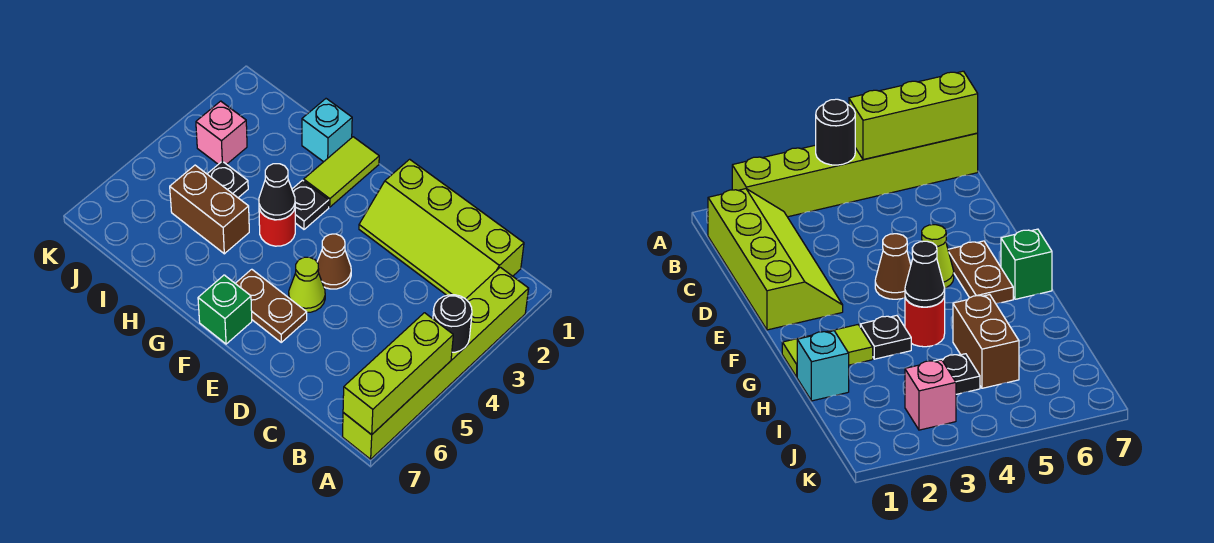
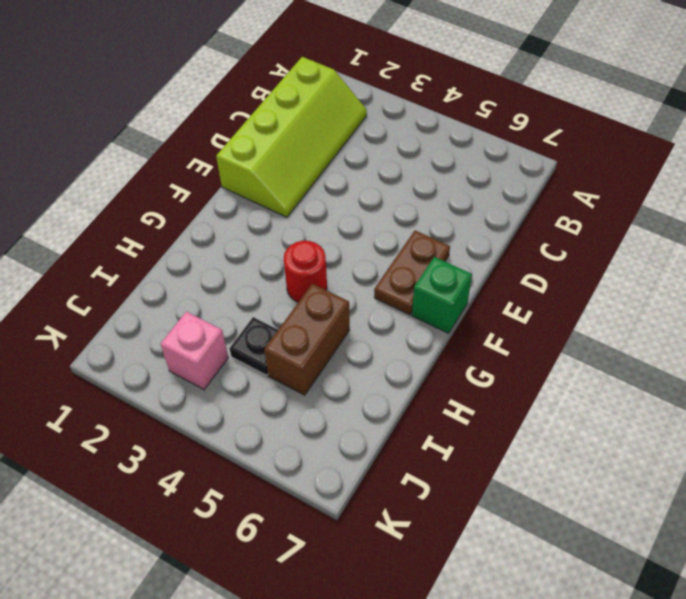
none -> lime brick A2:A7 level 1
none -> brown cone E4 level 1
none -> lime cone E5 level 1

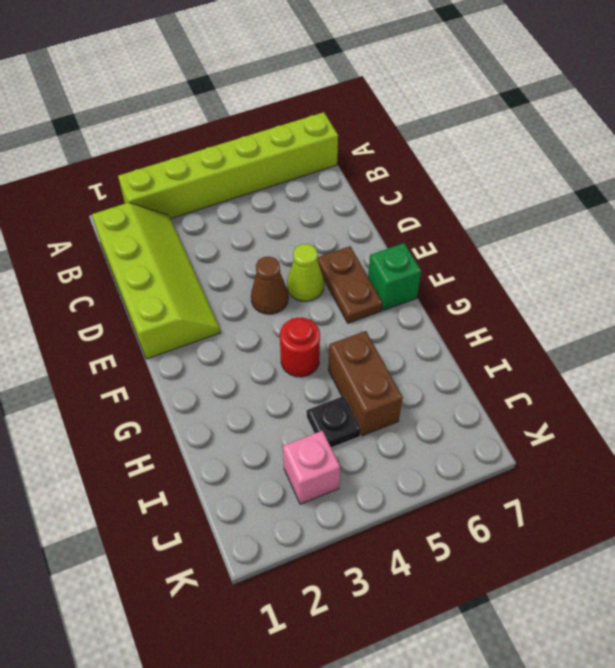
none -> lime tile G1:G2 level 1
none -> black plate G3 level 1
none -> cyan brick H1 level 1

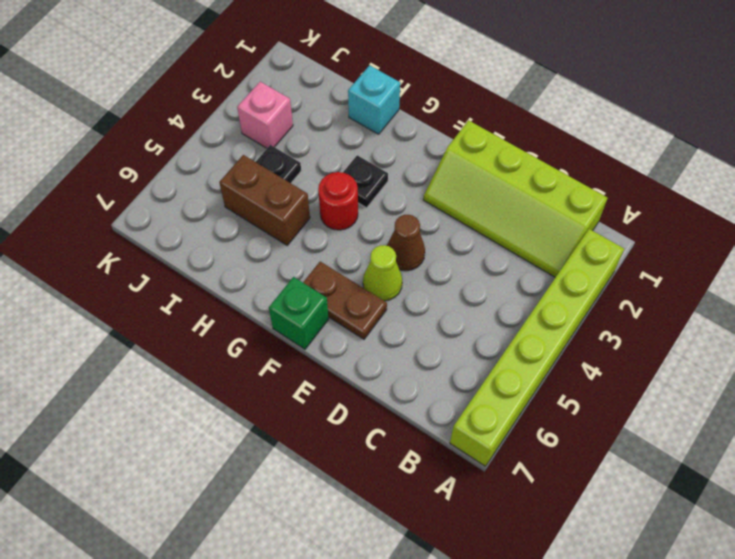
none -> lime tile G1:G2 level 1
none -> black round brick A4 level 2
none -> lime brick A5:A7 level 2

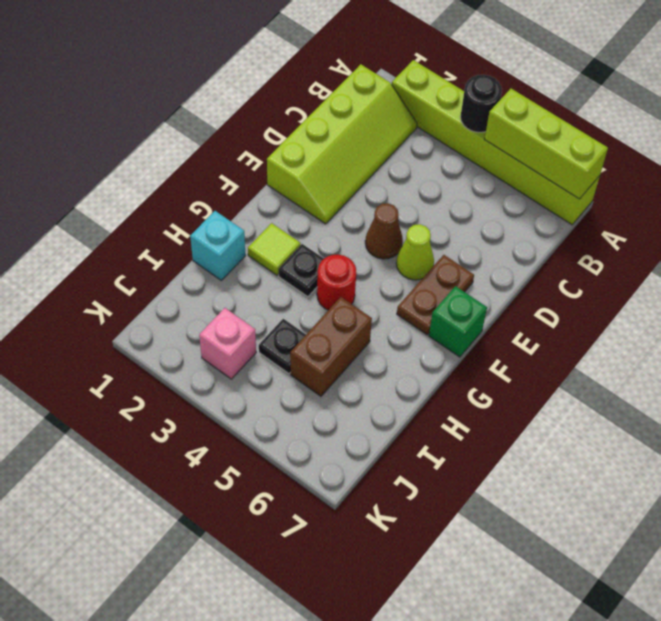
lime tile G2 level 1 -> lime tile G1:G2 level 1
none -> black cone G4 level 2

